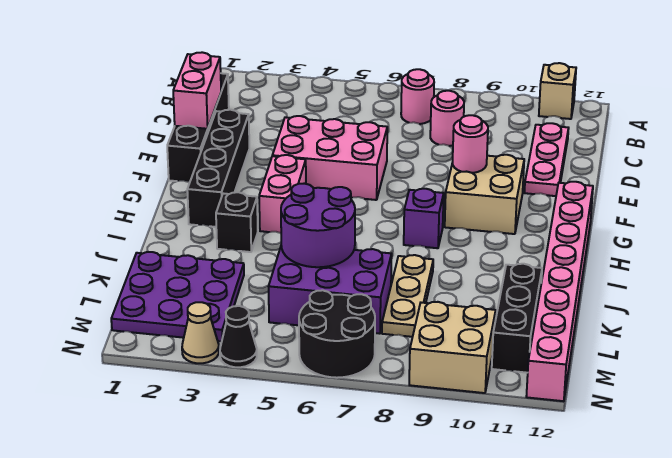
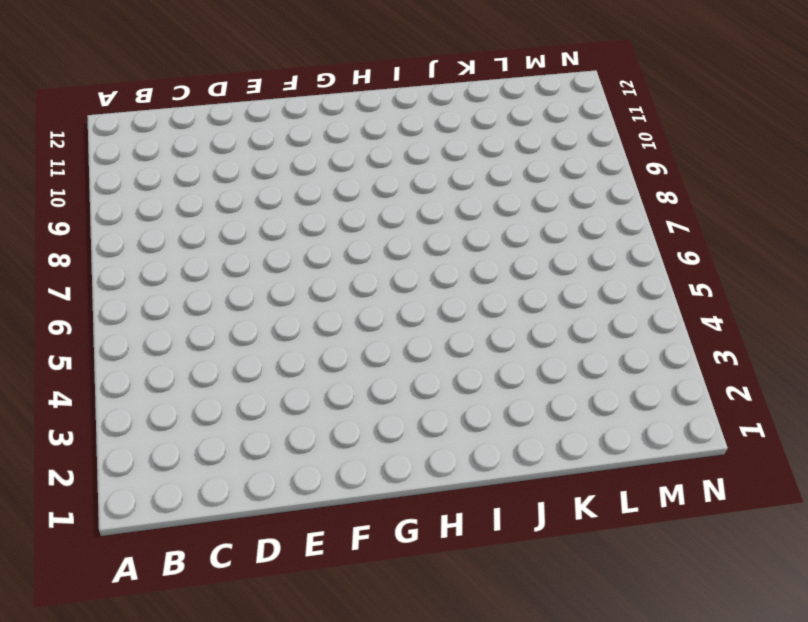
none -> tan brick A11 level 1
none -> pink round brick B7 level 1
none -> black brick C1:F1 level 1

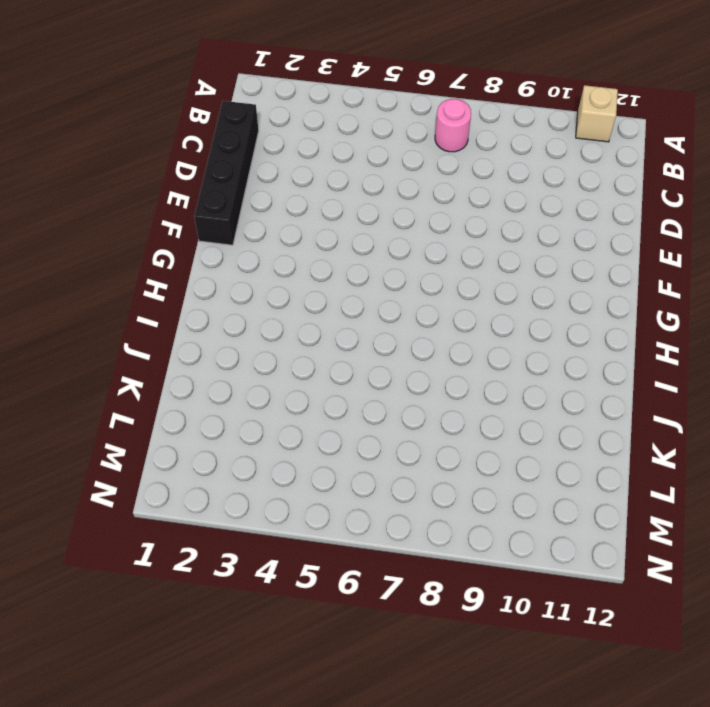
none -> pink round brick C8 level 1
none -> pink plate C11:E11 level 1
none -> black brick E2:H2 level 1

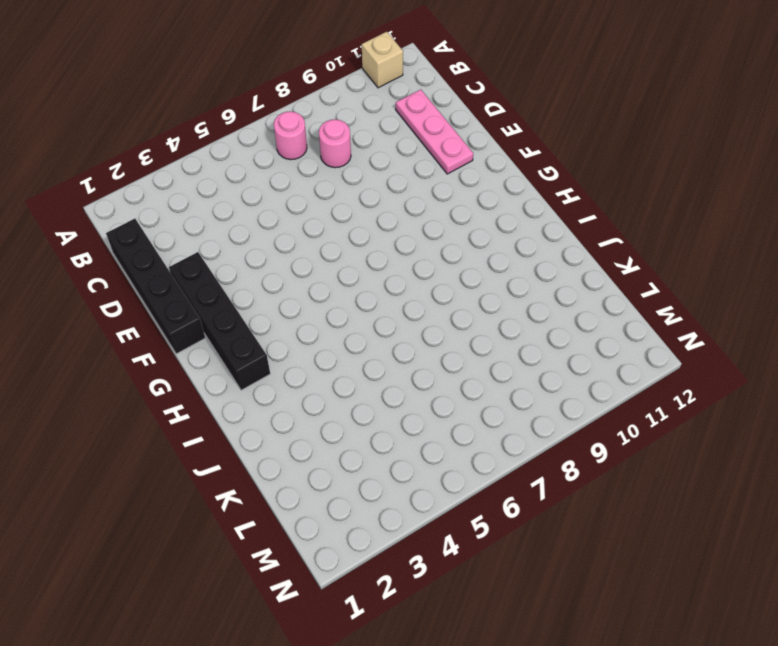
none -> pink brick E4:F6 level 1
none -> tan brick F9:G10 level 1
none -> pink brick G4:H4 level 1

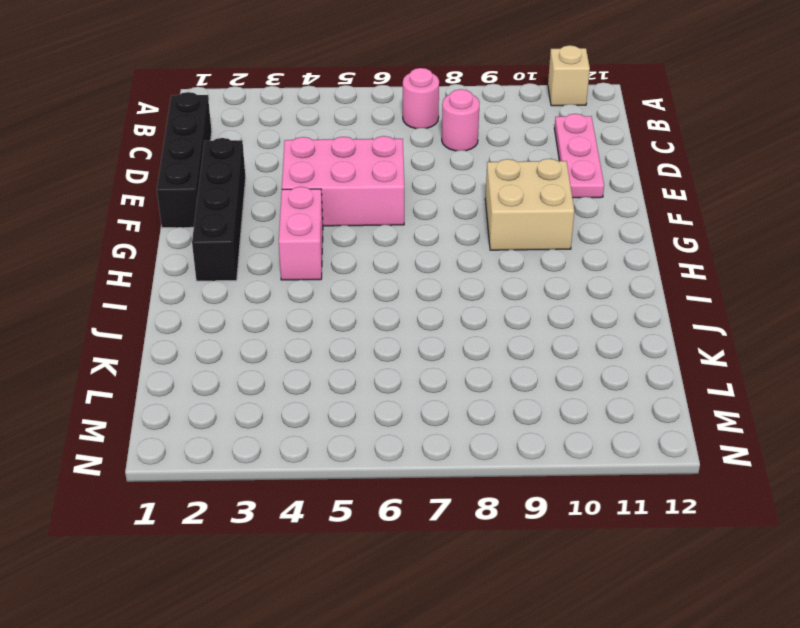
none -> pink brick G12:N12 level 1
none -> purple brick H8 level 1
none -> black brick I3 level 1

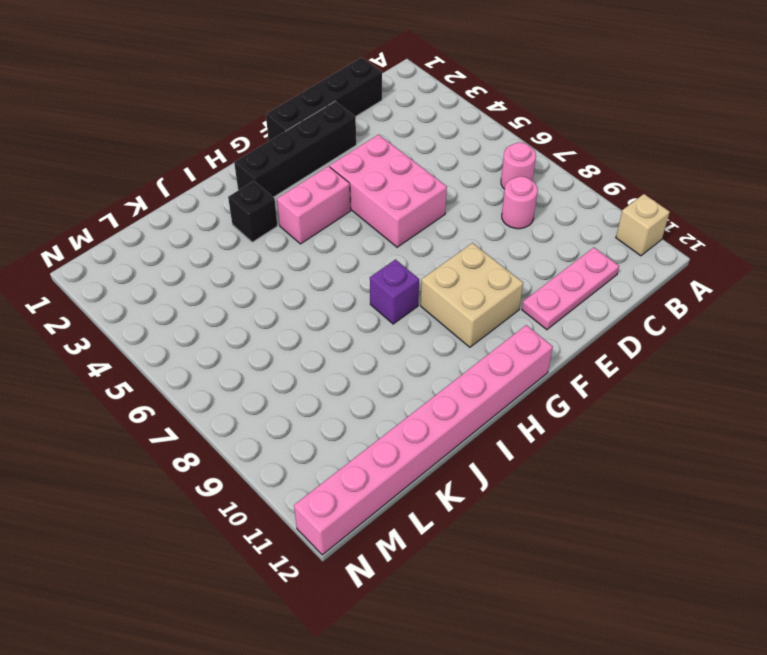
none -> tan plate J8:L8 level 1
none -> purple plate K1:M3 level 1
none -> purple brick K5:L7 level 1

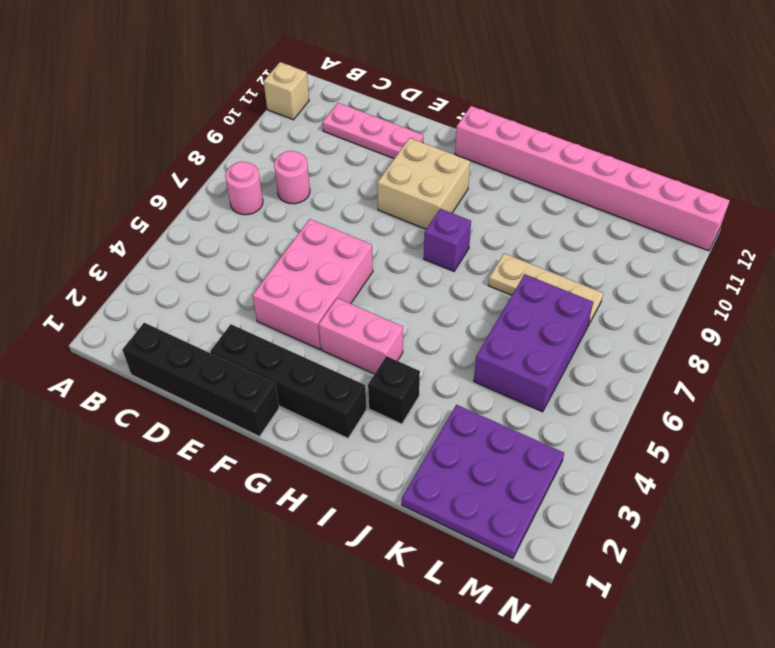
none -> black brick K11:M11 level 1
none -> black round brick M6:N7 level 1
none -> tan brick M9:N10 level 1

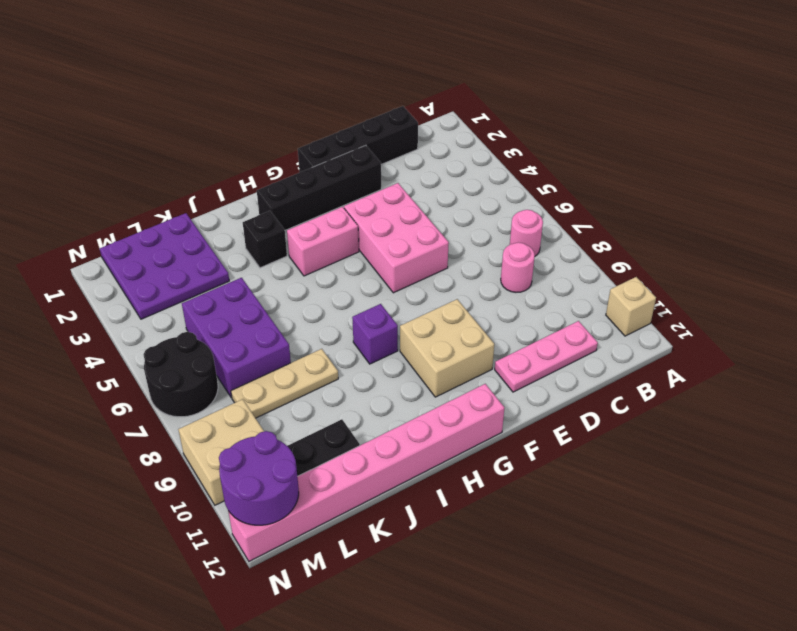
purple round brick M11:N12 level 2 -> purple round brick J5:K6 level 2
none -> tan cone N3 level 1
none -> black cone N4 level 1
none -> pink brick D1:E1 level 2

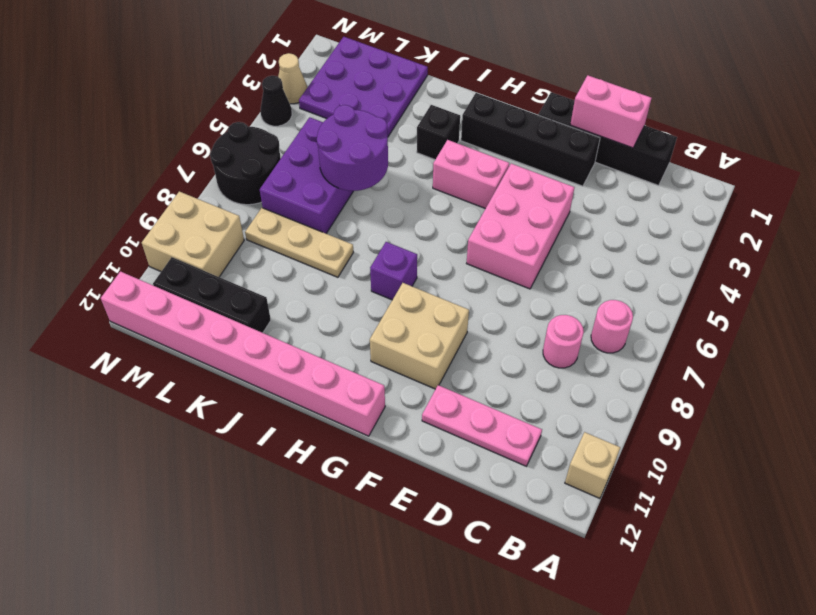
none -> pink round brick F9 level 2

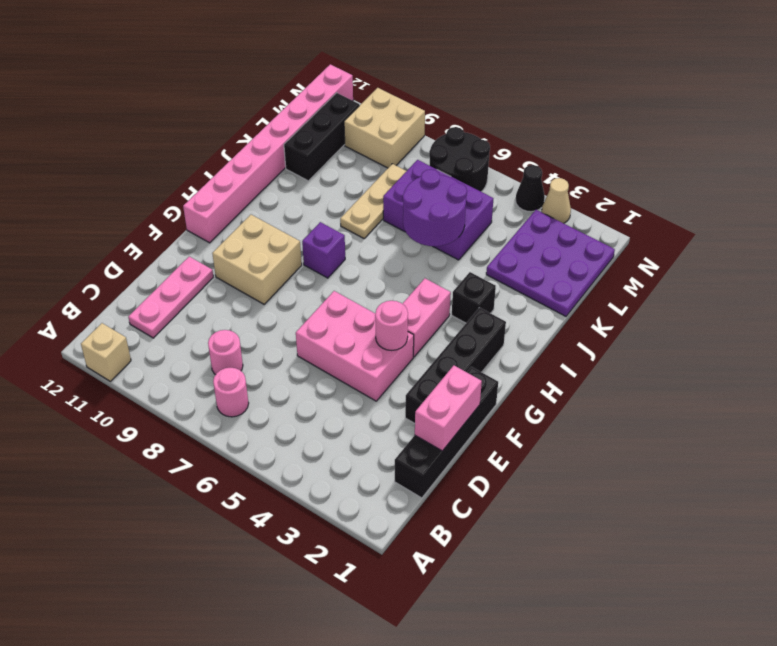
pink round brick F4 level 2 -> pink round brick F9 level 2

